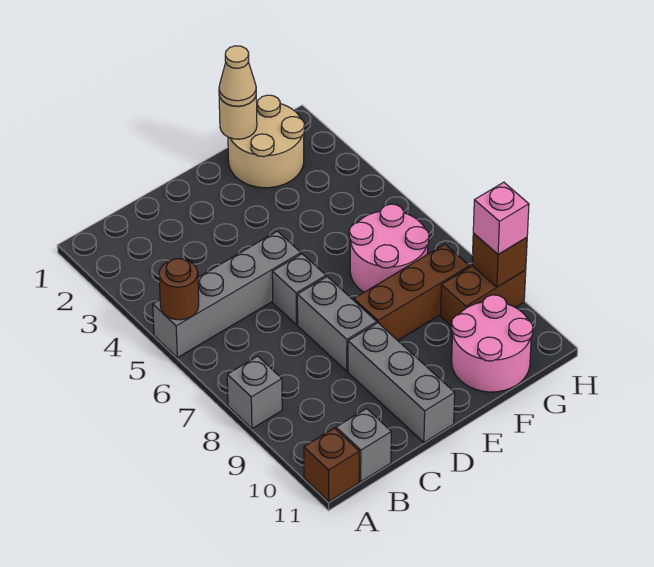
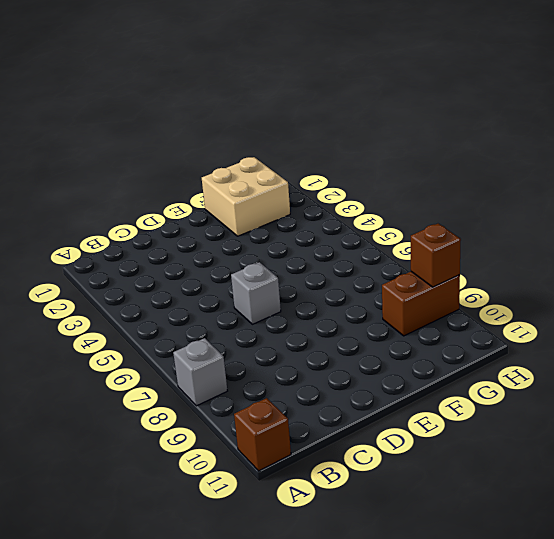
tan brick F1:G2 level 1 -> tan round brick F1:G2 level 1
none -> grey brick A5:D5 level 1
none -> grey brick B11 level 1
none -> grey brick D7:D8 level 1

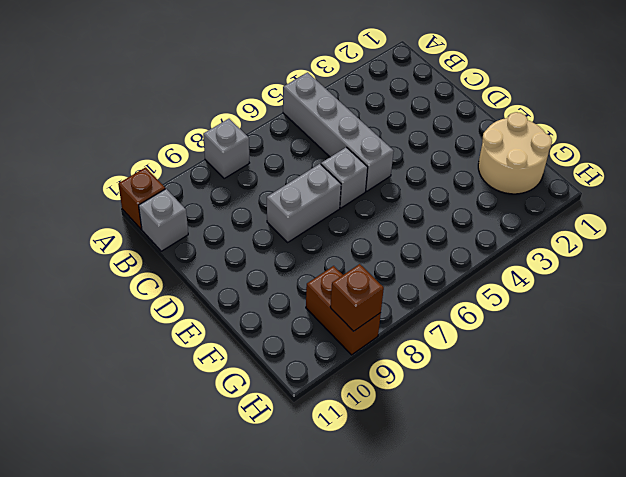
none -> grey brick D9:D11 level 1
none -> brown brick E8:G8 level 1
none -> pink round brick F6:G7 level 1

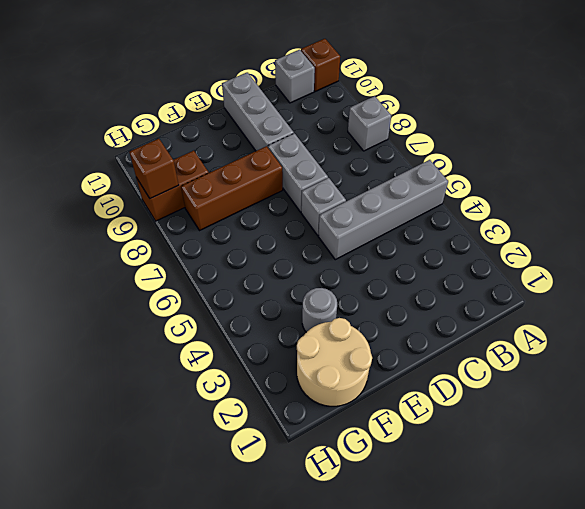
grey round brick F3 level 1 -> none
none -> pink round brick F6:G7 level 1
none -> pink round brick F10:G11 level 1
none -> brown round brick A5 level 2

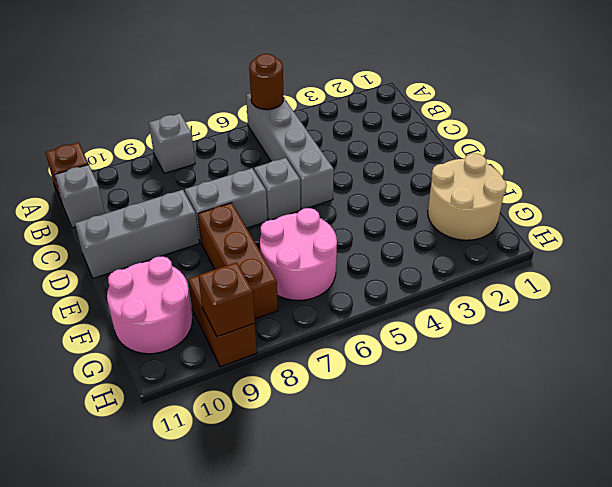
none -> tan round brick F1 level 2
none -> tan cone F1 level 3
none -> pink brick H9 level 3

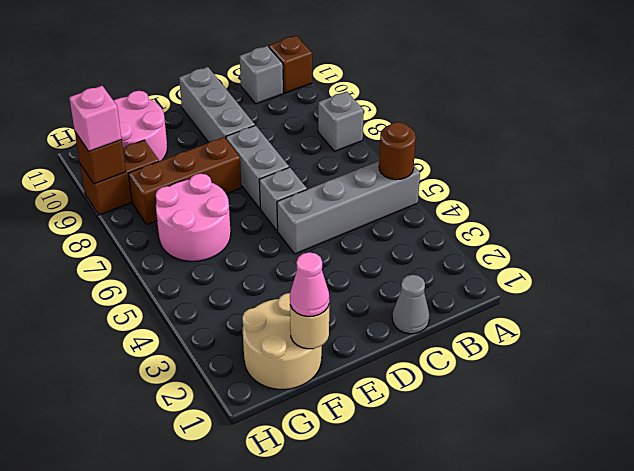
grey cone C1 level 1 -> none
pink cone F1 level 3 -> tan cone F1 level 3

